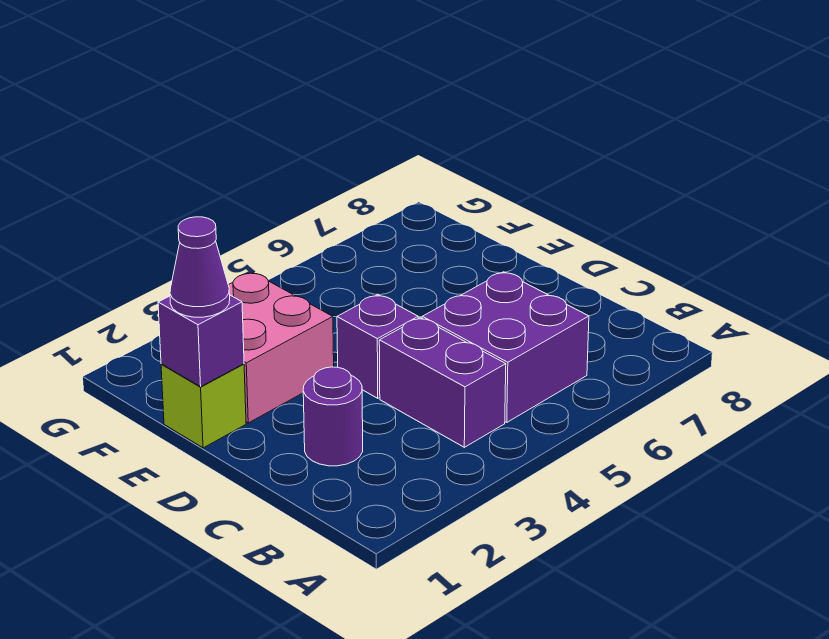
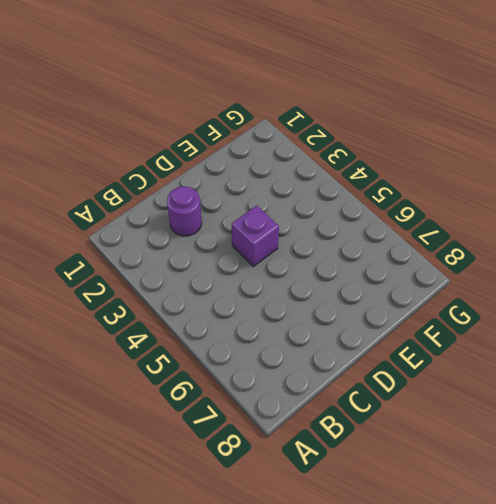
none -> purple brick B4:C4 level 1
none -> purple brick B5:C6 level 1

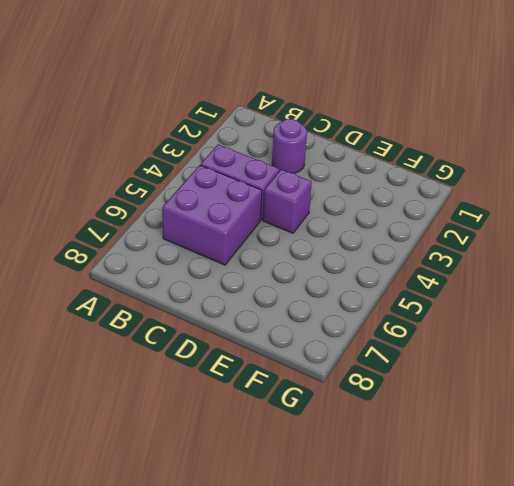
none -> lime brick E1 level 1
none -> pink brick E2:F3 level 1

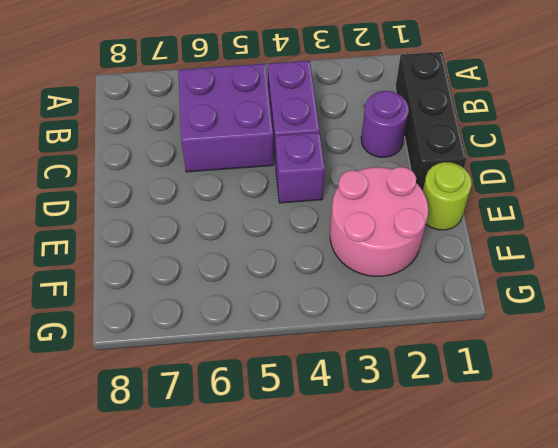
black brick B1:D1 level 1 -> none
lime round brick E1 level 1 -> lime brick E1 level 1
pink round brick E2:F3 level 1 -> pink brick E2:F3 level 1
none -> purple brick E1 level 2
none -> purple cone E1 level 3

